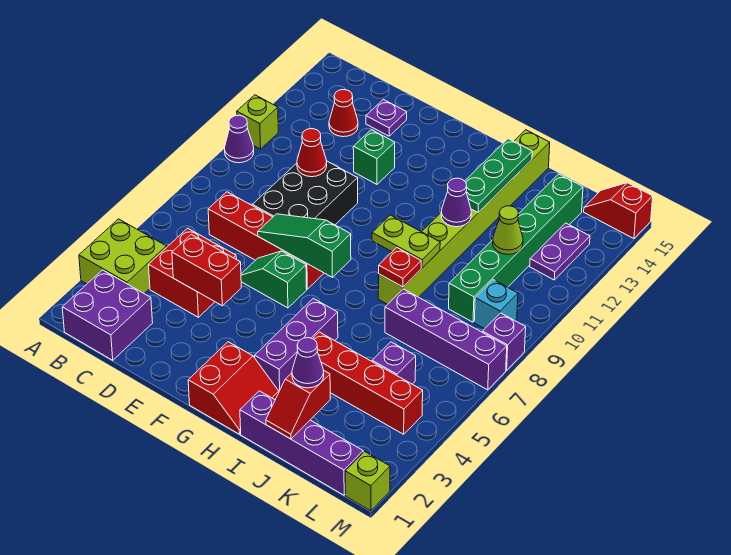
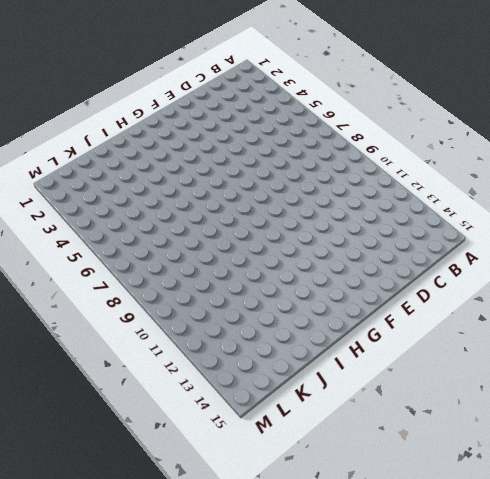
none -> lime brick A3:B4 level 1
none -> purple cone A10 level 1
none -> lime brick A11 level 1
none -> purple brick B1:C2 level 1

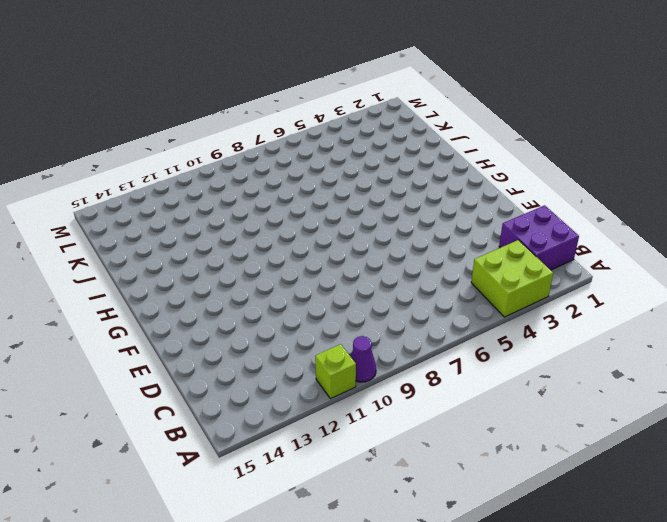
none -> red brick C4:D5 level 1
none -> red brick C7:F7 level 1
none -> red cone C13 level 1
none -> black brick D8:E10 level 1

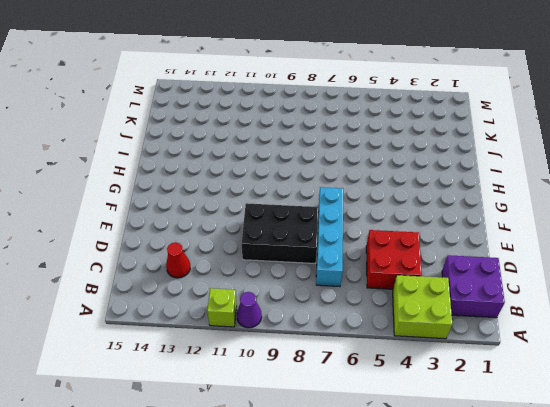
cyan brick C7:F7 level 1 -> red brick C7:F7 level 1
none -> purple plate D14 level 1
none -> green slope E6:F6 level 1 top F
none -> green brick E12 level 1
none -> red slope G1:H2 level 1 top G

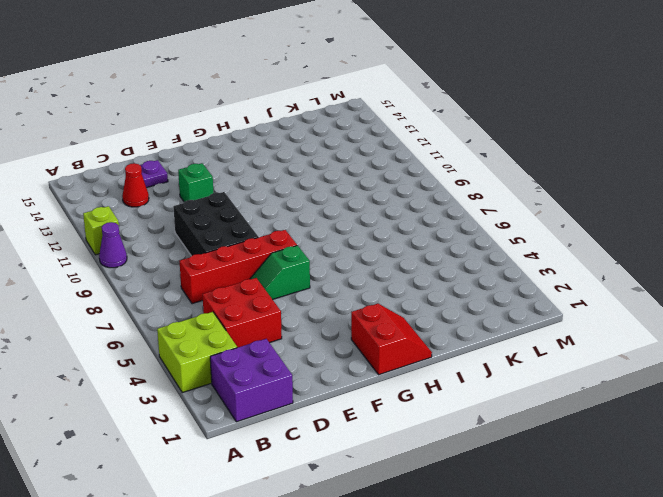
none -> purple brick H3:H5 level 1
none -> purple brick I1:L1 level 1
none -> red brick I4:L4 level 1
none -> lime brick I8:I15 level 1

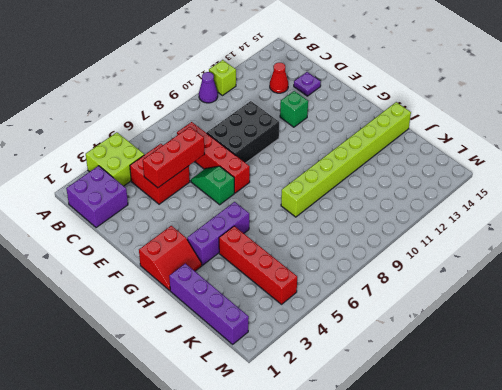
red brick D4:D6 level 2 -> red brick D4:E4 level 2
none -> purple brick J7:M7 level 1
none -> purple brick K5 level 1
none -> green brick K9:K14 level 1
none -> cyan brick L9 level 1

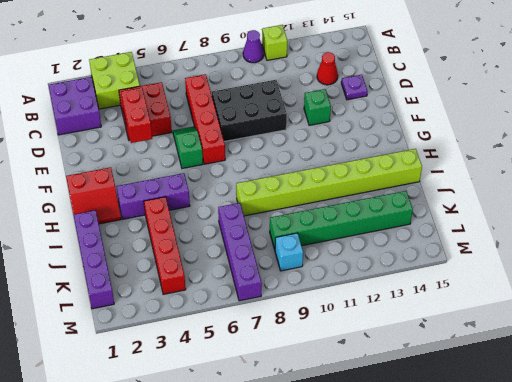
none -> purple brick K5 level 1
none -> purple plate L12:L13 level 1
none -> red slope L15:M15 level 1 top M
none -> lime brick M1 level 1

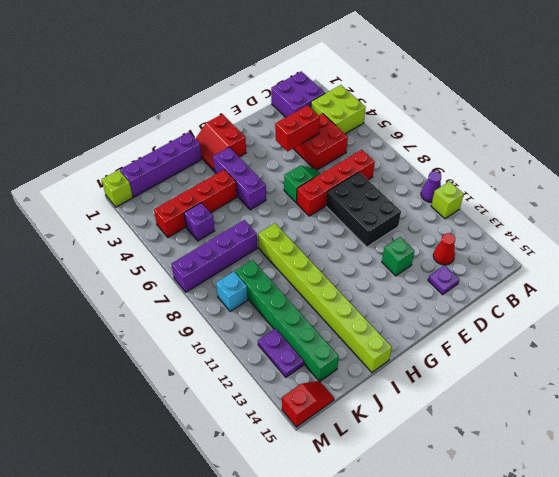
none -> purple brick M8 level 1
none -> red cone D10 level 2
none -> green slope E7:G7 level 2 top G
none -> lime plate H9:I9 level 2

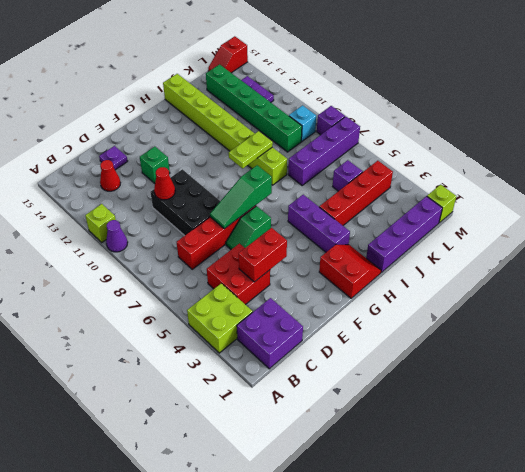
none -> red plate I8 level 2
none -> purple cone I11 level 2
none -> green plate I12:I14 level 2
none -> red slope J1:J2 level 2 top 2

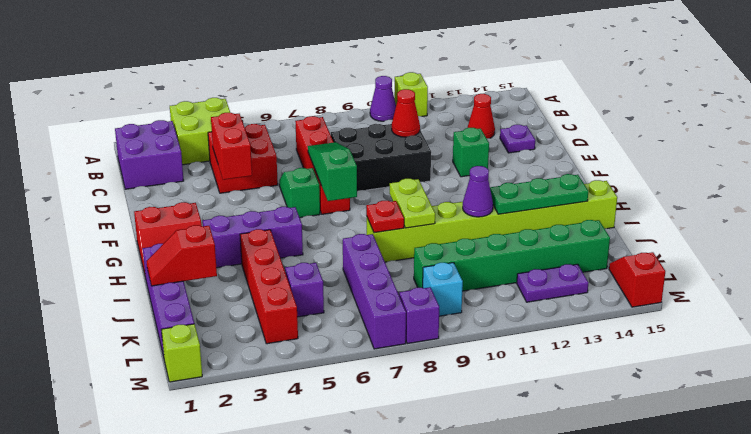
none -> lime cone K11 level 2
none -> purple cone J2 level 3

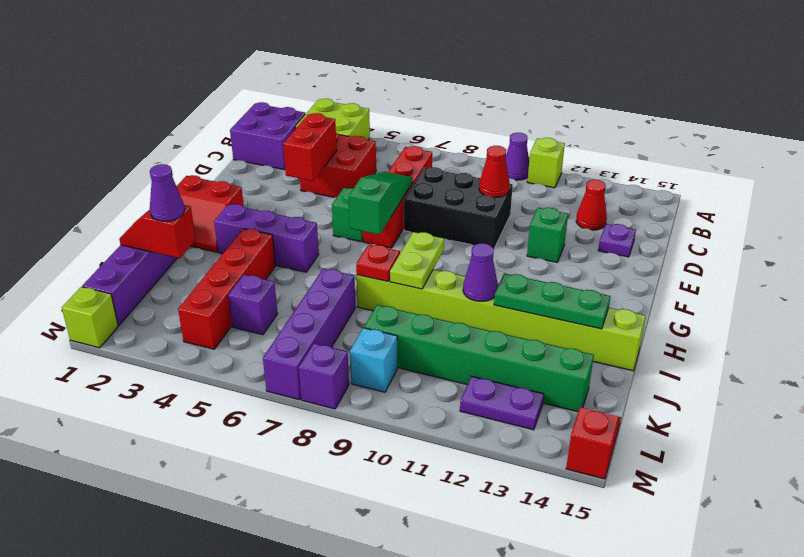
none -> lime cone K11 level 2

